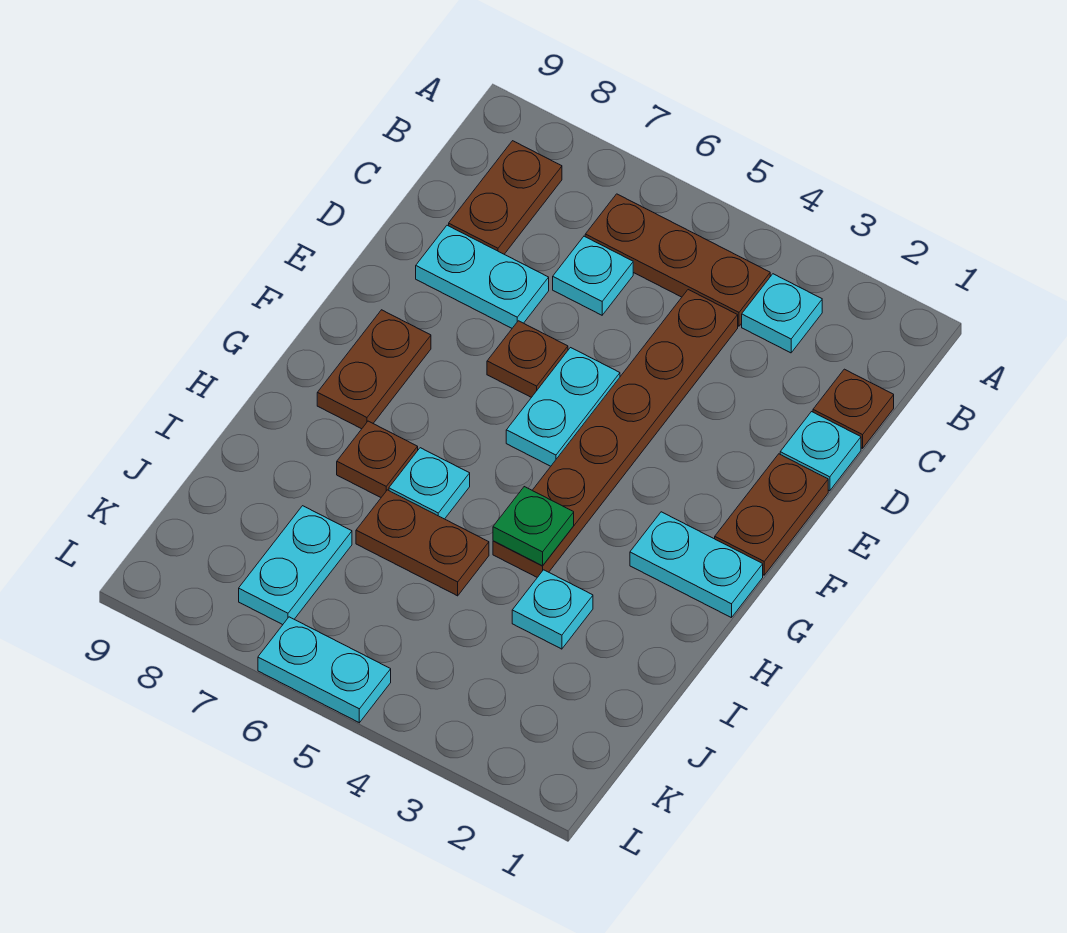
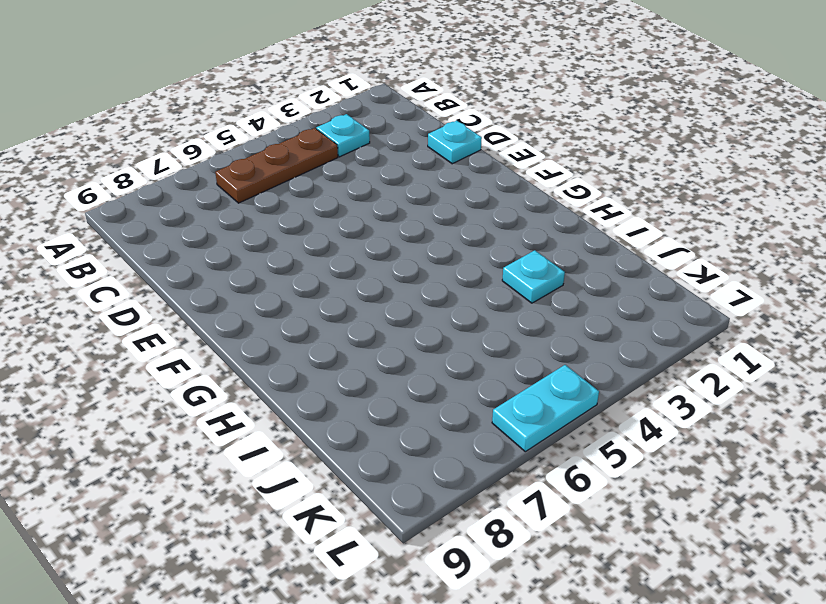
none -> brown plate B8:C8 level 1
none -> brown plate C1 level 1
none -> brown plate C4:H4 level 1

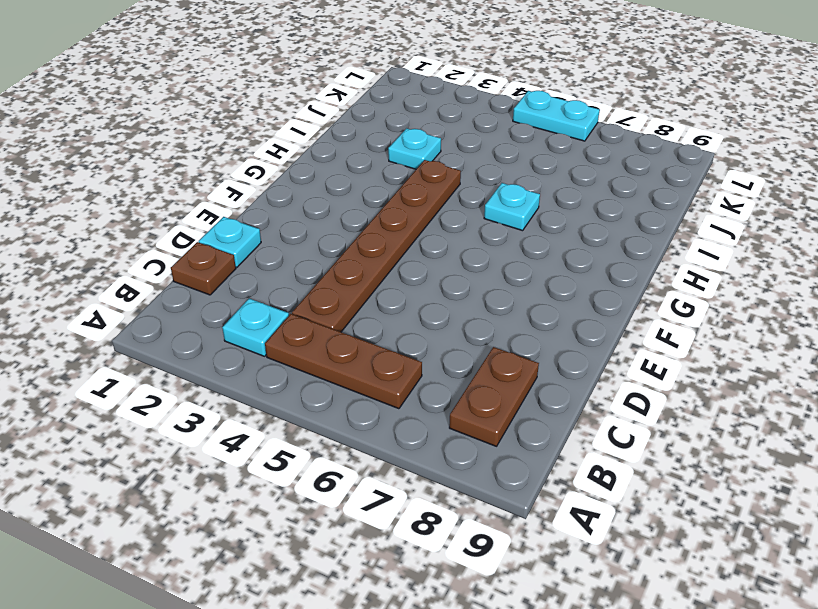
none -> cyan plate C6 level 1
none -> cyan plate D7:D8 level 1
none -> brown plate E1:F1 level 1

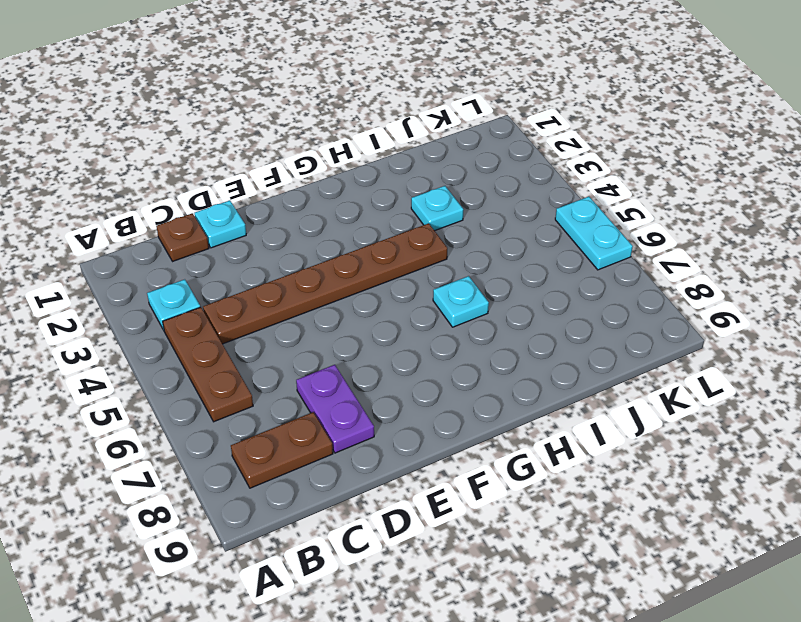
purple plate D7:D8 level 1 -> cyan plate D7:D8 level 1
none -> cyan plate C6 level 1
none -> brown plate E1:F1 level 1
none -> cyan plate E5:F5 level 1

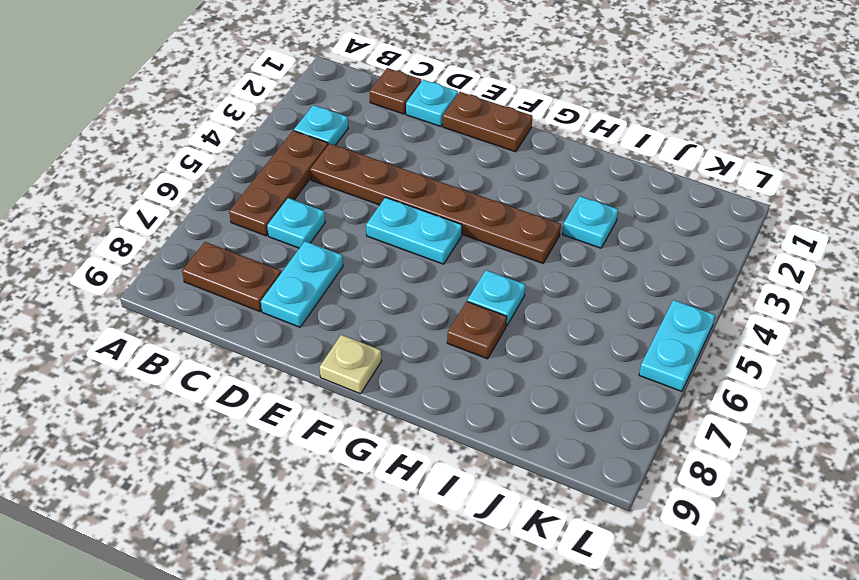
tan plate F9 level 1 -> none
none -> brown plate E6 level 1
none -> brown plate F8:G8 level 1
none -> cyan plate G1:G2 level 1

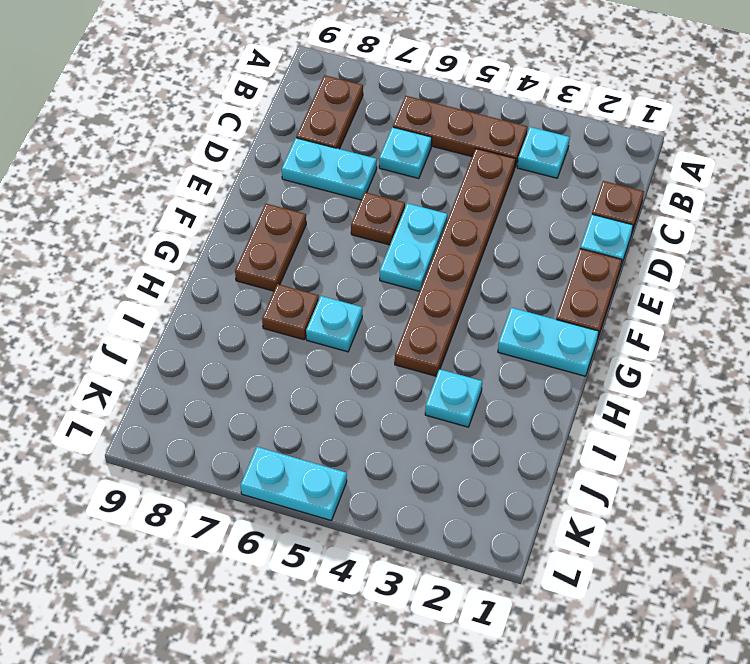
none -> brown plate I5:I6 level 1
none -> cyan plate J7:K7 level 1
none -> green plate H4 level 2

